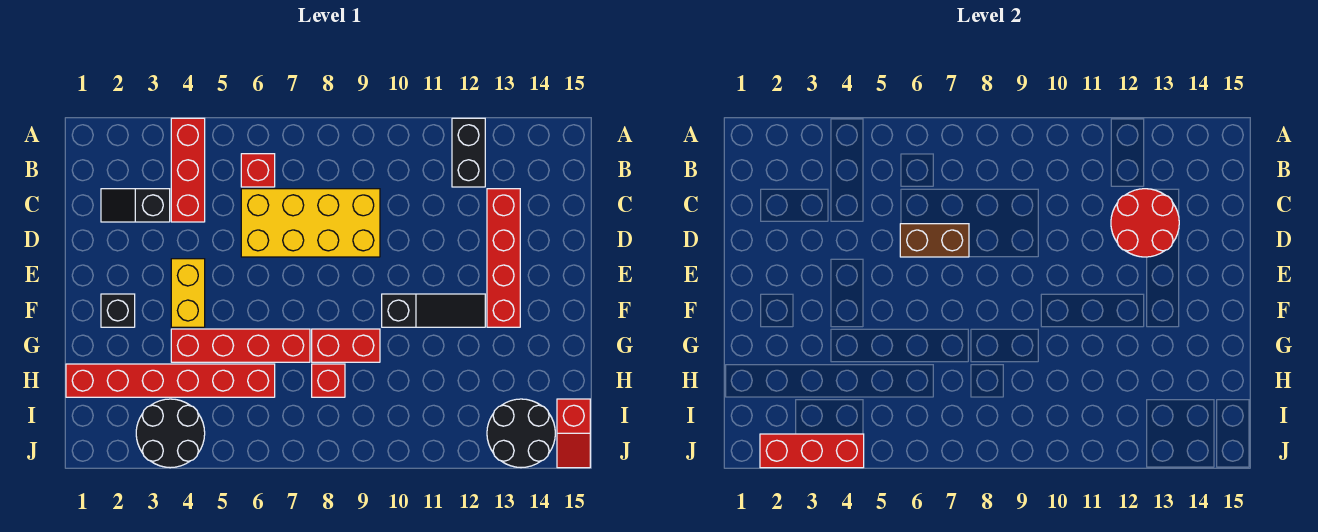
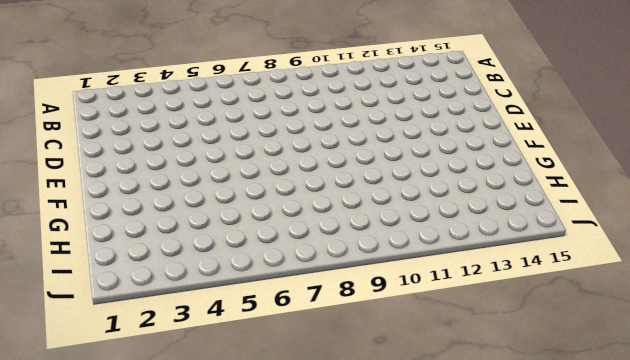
none -> red brick A4:C4 level 1
none -> black brick A12:B12 level 1
none -> red brick B6 level 1

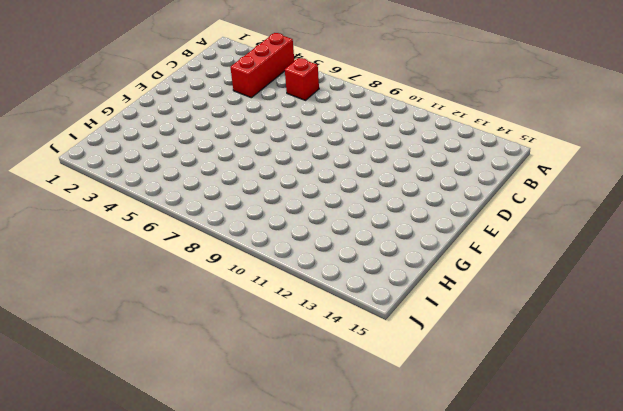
none -> black brick A12:B12 level 1
none -> black slope C2:C3 level 1 top 3
none -> yellow brick C6:D9 level 1

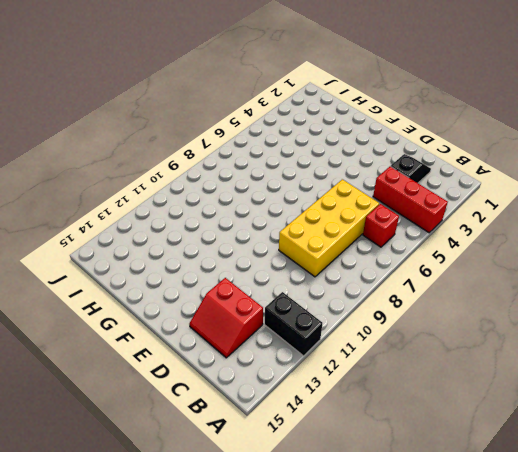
red slope C13:D14 level 1 top 13 -> red brick C13:F13 level 1
none -> yellow brick E4:F4 level 1
none -> black brick F2 level 1
none -> black slope F10:F12 level 1 top 10

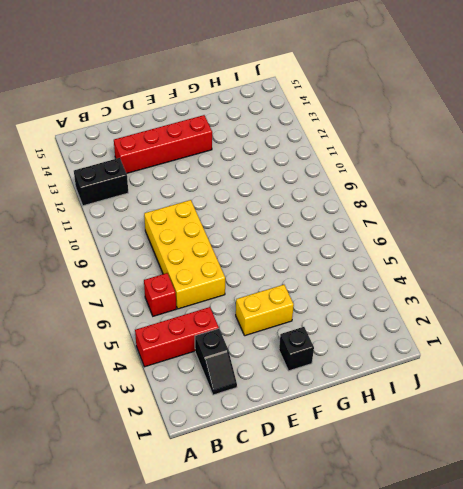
none -> black slope F10:F12 level 1 top 10
none -> red brick G4:G7 level 1
none -> red brick G8:G9 level 1

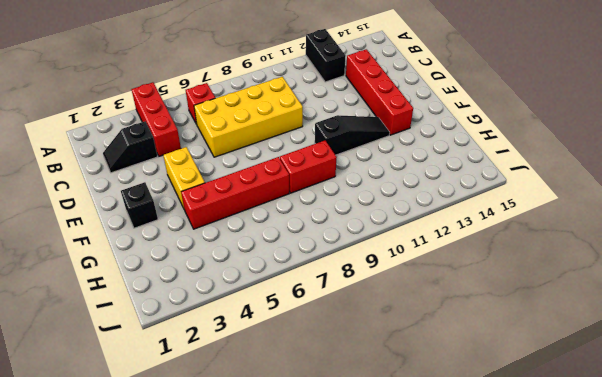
none -> red brick H1:H6 level 1
none -> red brick H8 level 1
none -> black round brick I3:J4 level 1

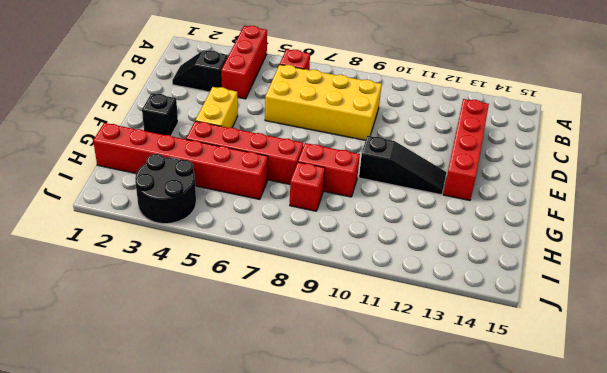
none -> black brick A12:B12 level 1
none -> black round brick I13:J14 level 1
none -> red slope I15:J15 level 1 top I

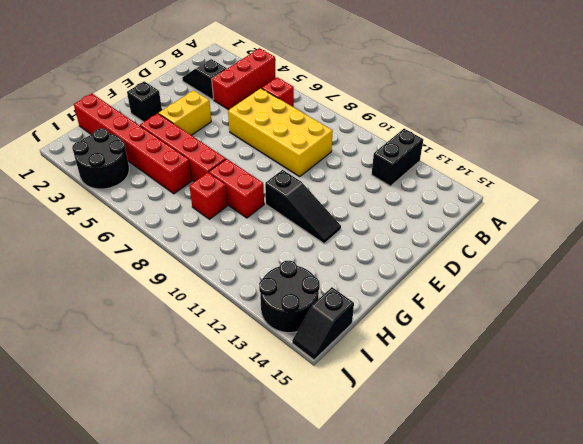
black slope I15:J15 level 1 top I -> red slope I15:J15 level 1 top I
none -> red brick C13:F13 level 1
none -> red round brick C12:D13 level 2
none -> brown brick D6:D7 level 2

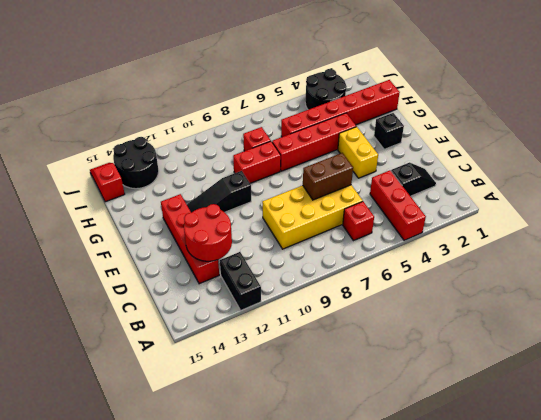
none -> red brick J2:J4 level 2

